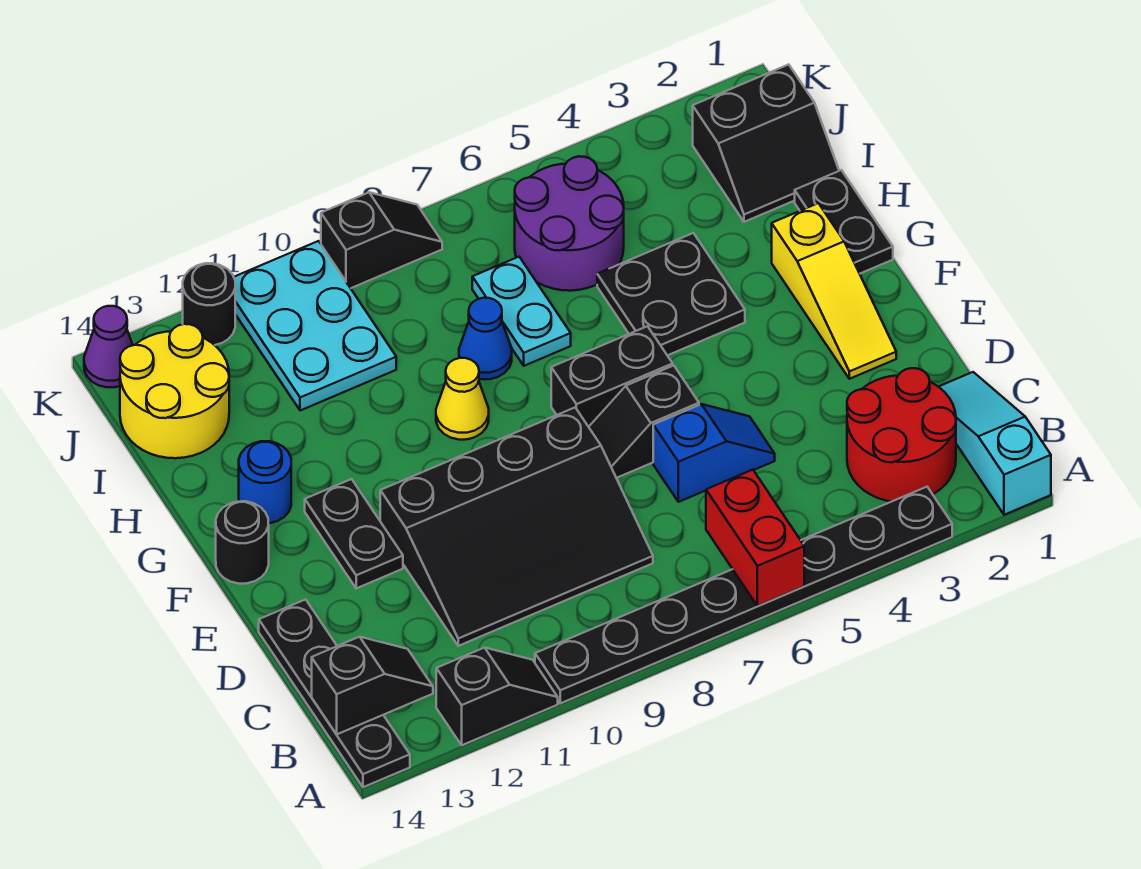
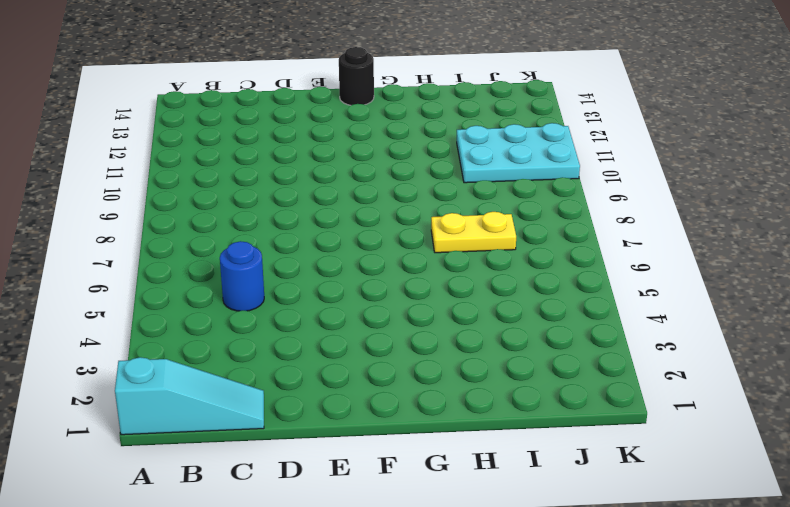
blue round brick C5 level 1 -> blue round brick G13 level 1
yellow plate H7:I7 level 1 -> cyan plate H7:I7 level 1
none -> black plate A3:A10 level 1
none -> black slope A11:A12 level 1 top 12
none -> black plate A14:D14 level 1

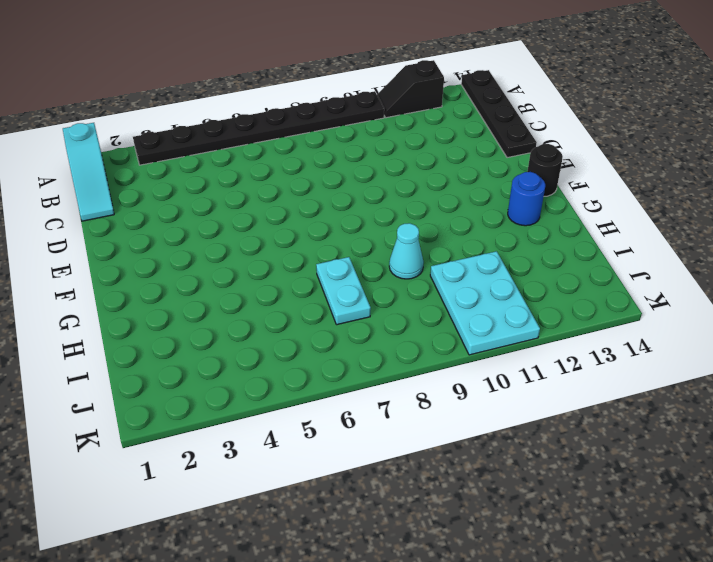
cyan cone H9 level 1 -> none
none -> red round brick B2:C3 level 1
none -> black slope C8:E11 level 1 top E
none -> blue slope D5:D6 level 1 top 6

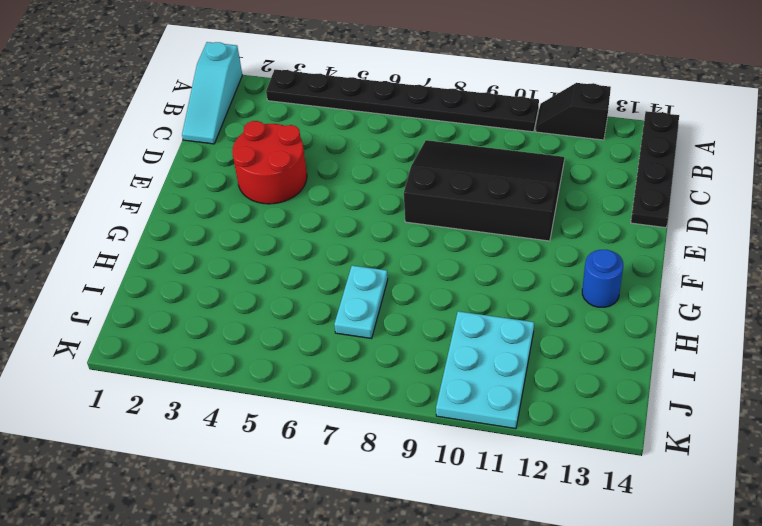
red round brick D3:E4 level 1 -> red round brick B2:C3 level 1
none -> blue slope D5:D6 level 1 top 6
none -> yellow slope E2:G2 level 1 top G
none -> black slope E6:E7 level 1 top 6

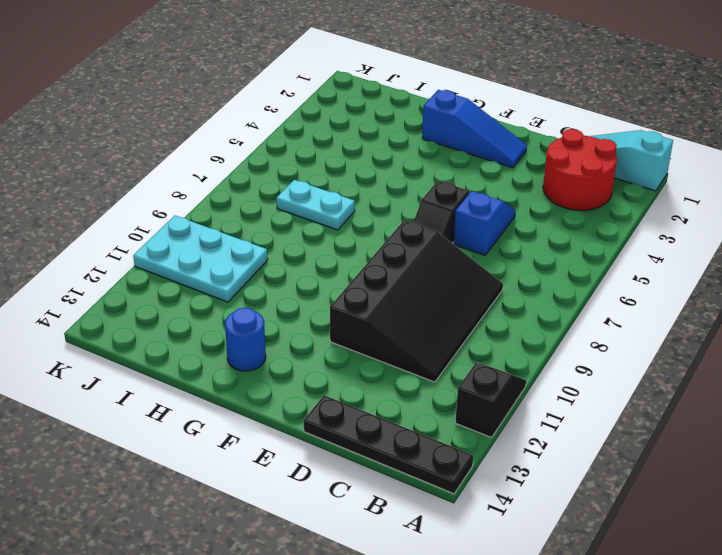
blue slope E2:G2 level 1 top G -> yellow slope E2:G2 level 1 top G
none -> black plate A3:A10 level 1
none -> black plate E12:F12 level 1
none -> black brick F6:F7 level 1

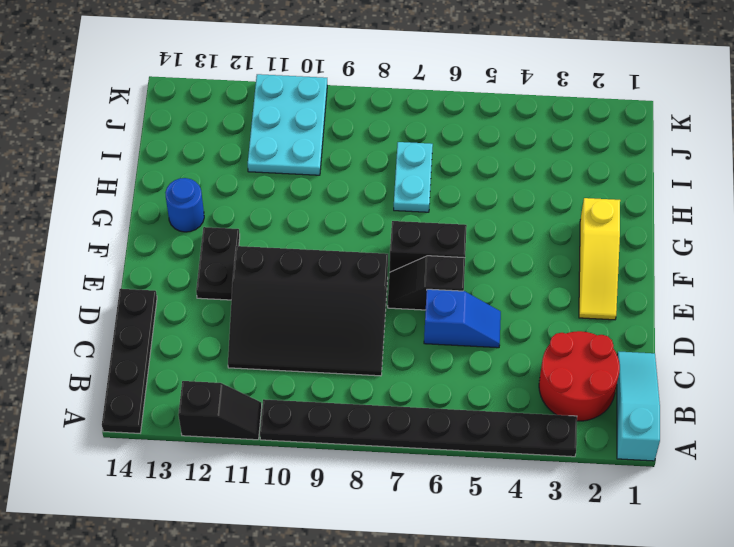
none -> black round brick F14 level 1
none -> black plate G1:H1 level 1
none -> black plate G4:H5 level 1

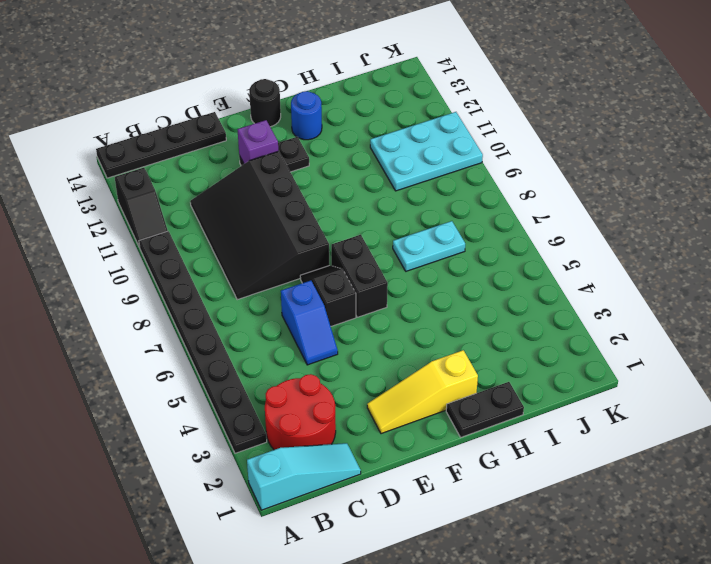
purple brick E12 level 2 -> none
none -> black plate G4:H5 level 1
none -> yellow cone G9 level 1
none -> blue cone H8 level 1

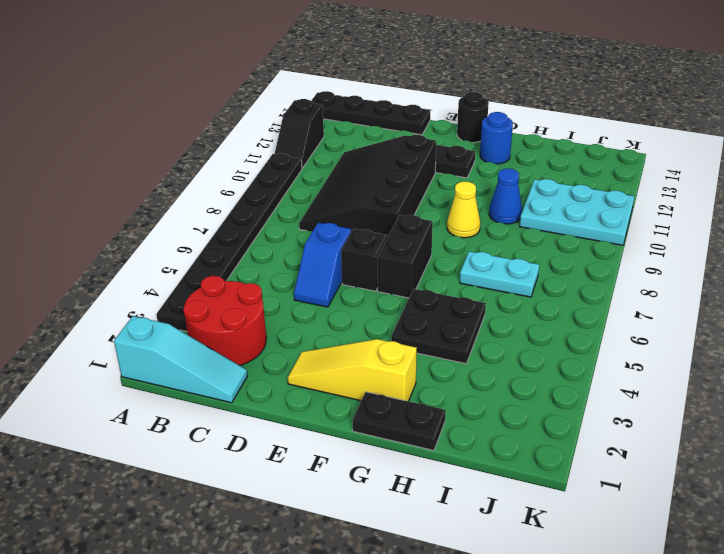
blue cone H10 level 1 -> blue cone H8 level 1
none -> black slope I1:J2 level 1 top J
none -> purple round brick I5:J6 level 1
none -> yellow round brick I13:J14 level 1

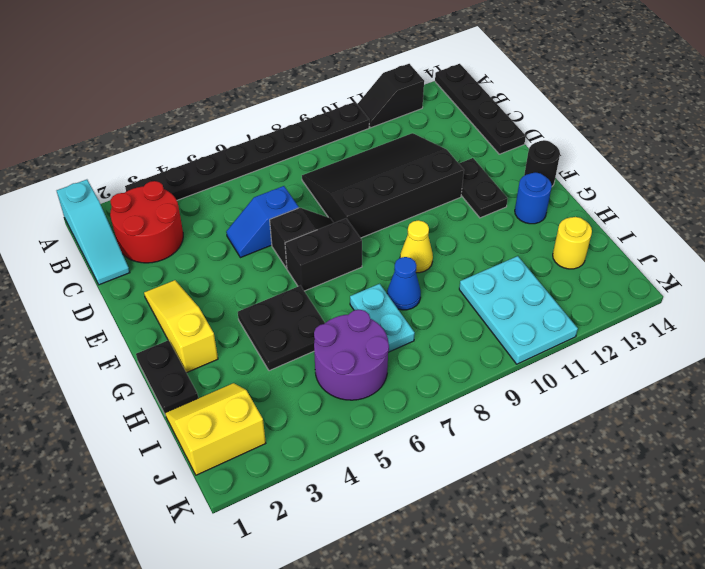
yellow slope I1:J2 level 1 top J -> black slope I1:J2 level 1 top J
yellow round brick I13 level 1 -> yellow round brick I13:J14 level 1
none -> black slope K8:K9 level 1 top 9
none -> black round brick K12 level 1
none -> purple cone K14 level 1

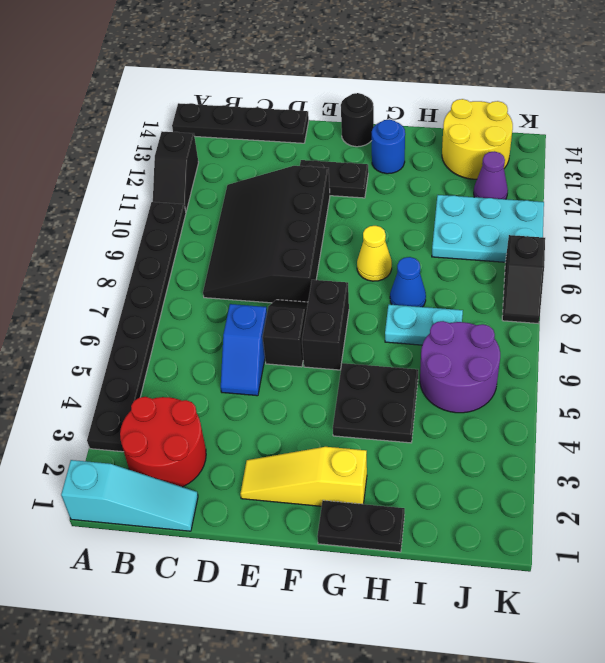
purple cone J12 level 1 -> purple cone K14 level 1
none -> black slope I1:J2 level 1 top J
none -> black round brick K12 level 1
none -> red brick A6:B6 level 2

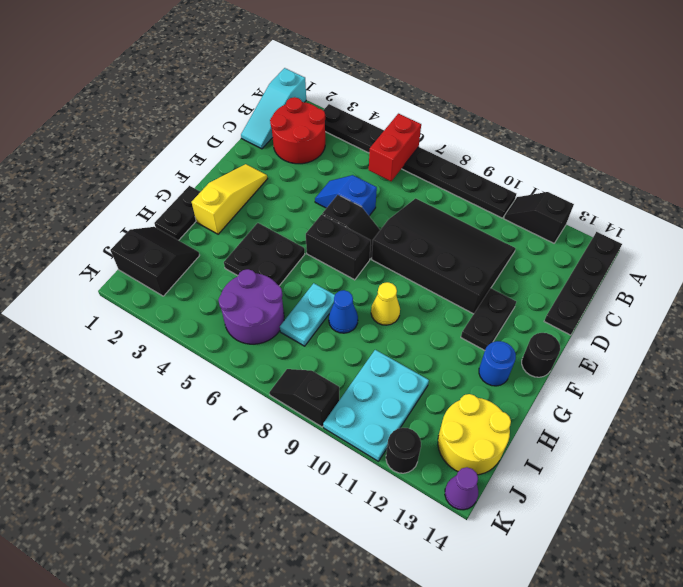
none -> black slope B13:B14 level 2 top 14

